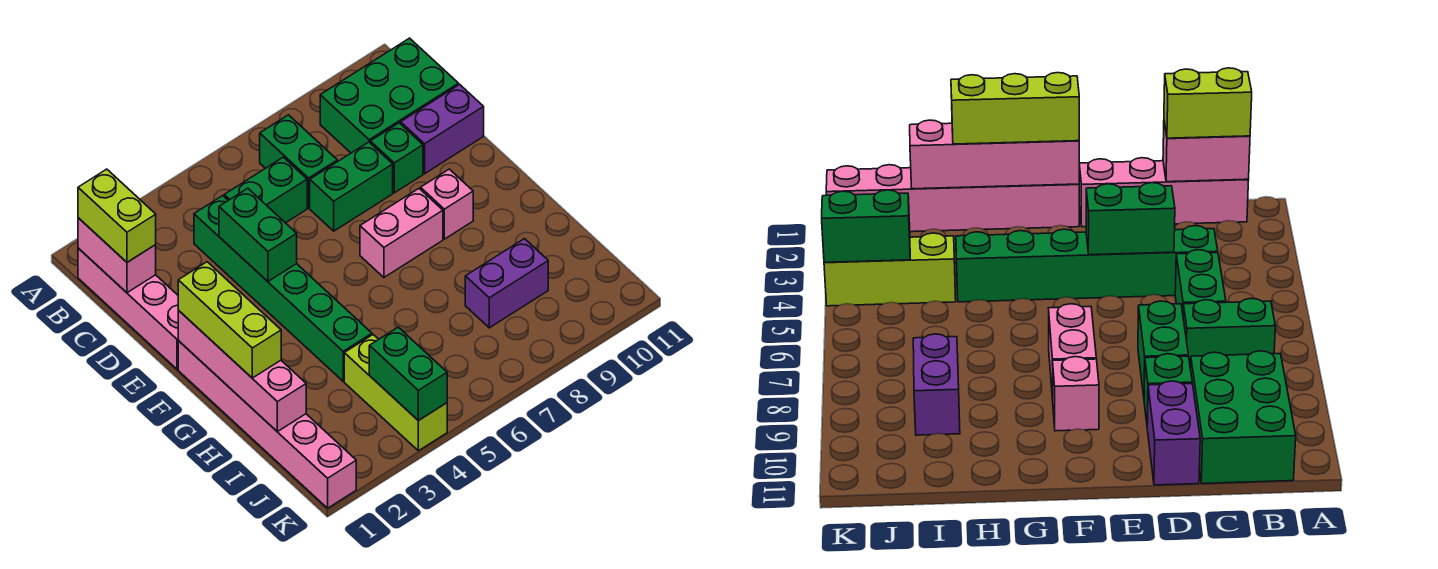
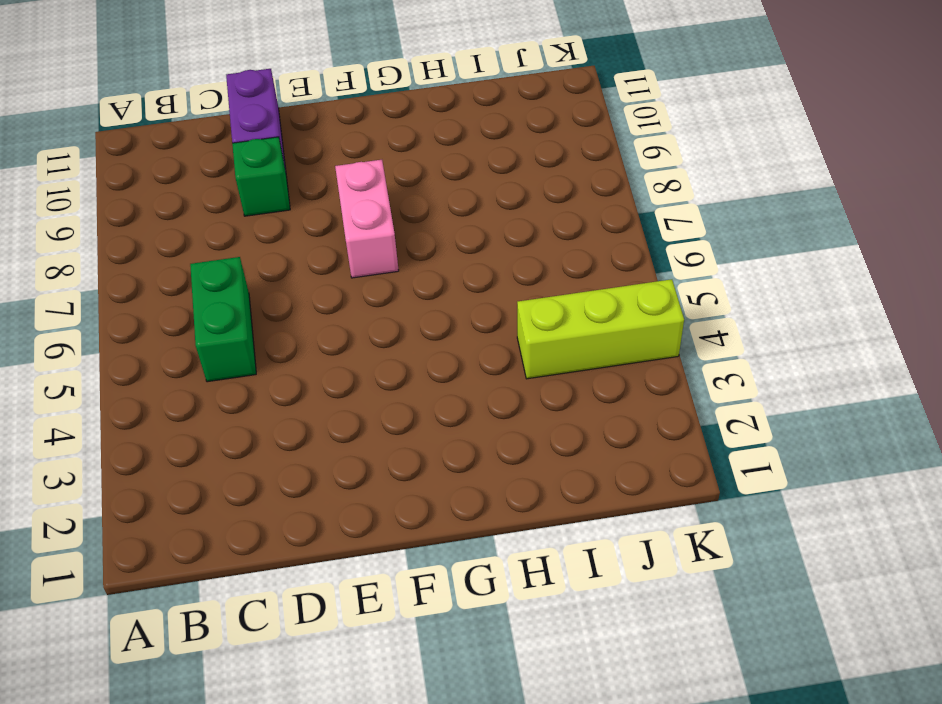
none -> pink brick B1:E1 level 1
none -> green brick B7:C7 level 1
none -> green brick B9:C11 level 1

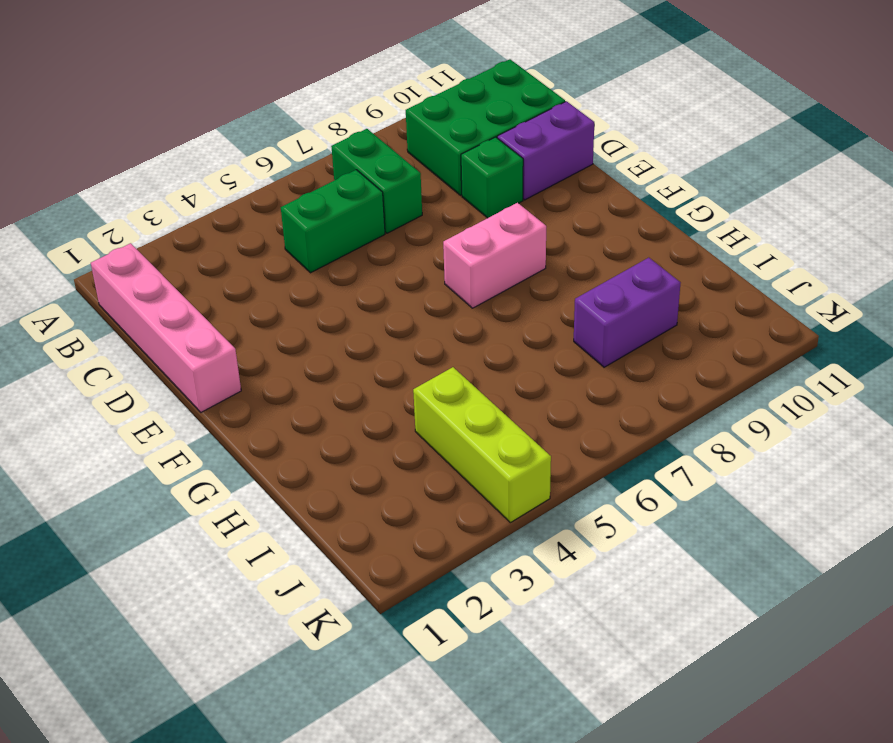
none -> green brick C4:H4 level 1
none -> green brick D7:D8 level 1
none -> pink brick F1:K1 level 1

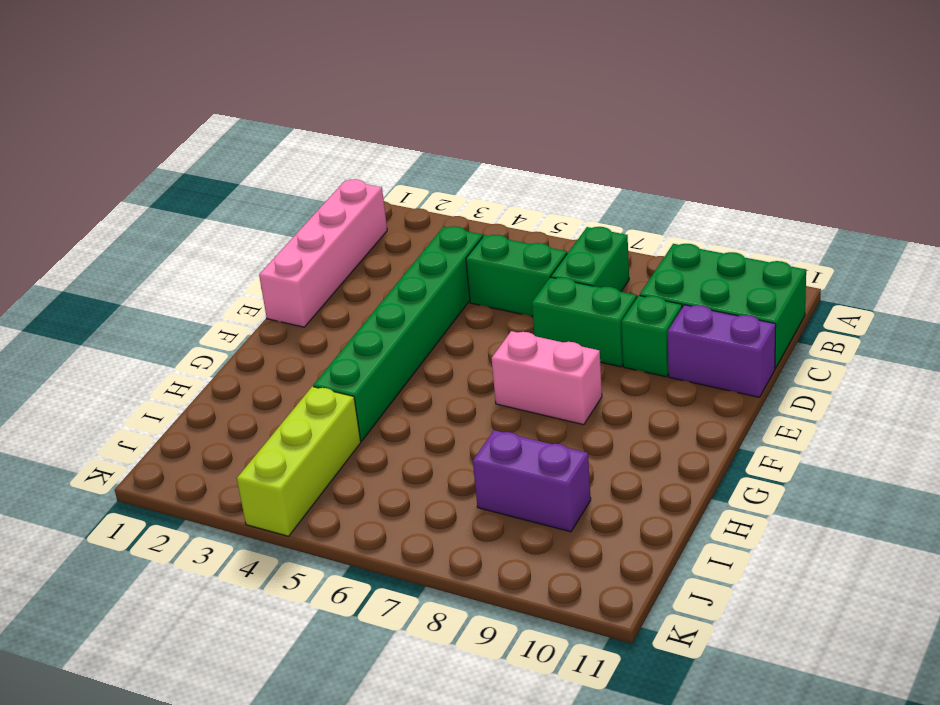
none -> pink brick F1:K1 level 1
none -> pink brick F9 level 1
none -> pink brick B1:C1 level 2

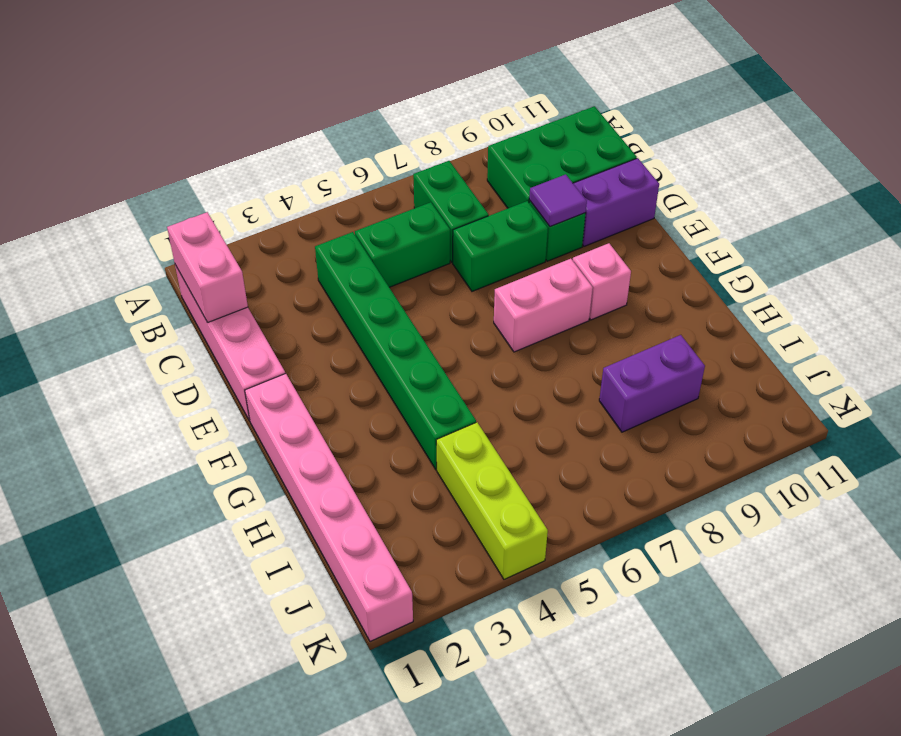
purple tile D9 level 2 -> none
none -> green brick D4:E4 level 2
none -> pink brick F1:I1 level 2
none -> green brick J4:K4 level 2

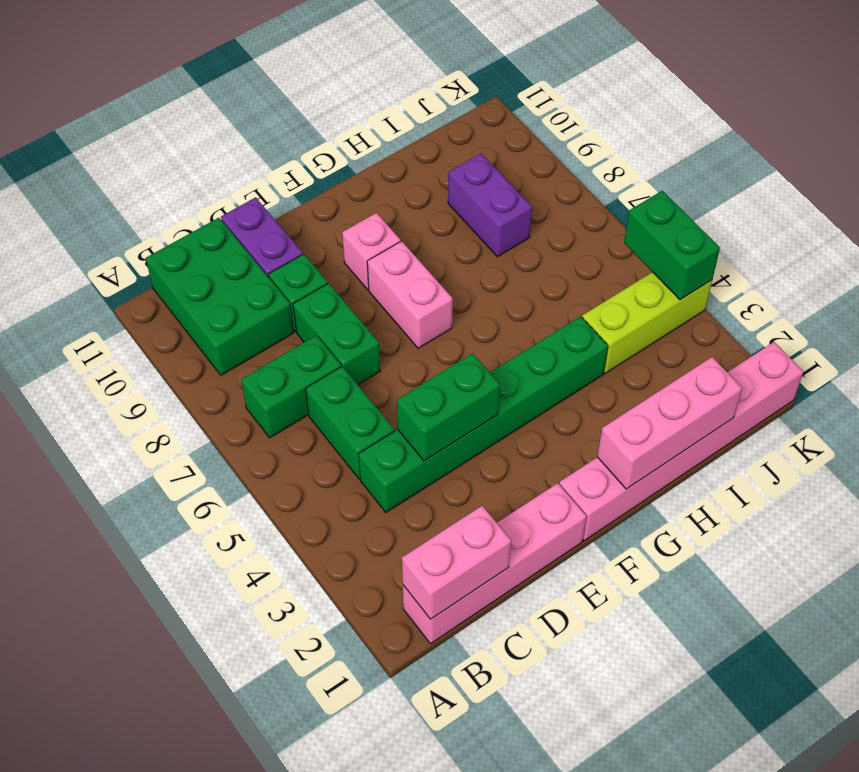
pink brick G1:I1 level 2 -> pink brick F1:I1 level 2
green brick K4:K5 level 2 -> green brick J4:K4 level 2
none -> lime brick B1:C1 level 3
none -> lime brick F1:H1 level 3

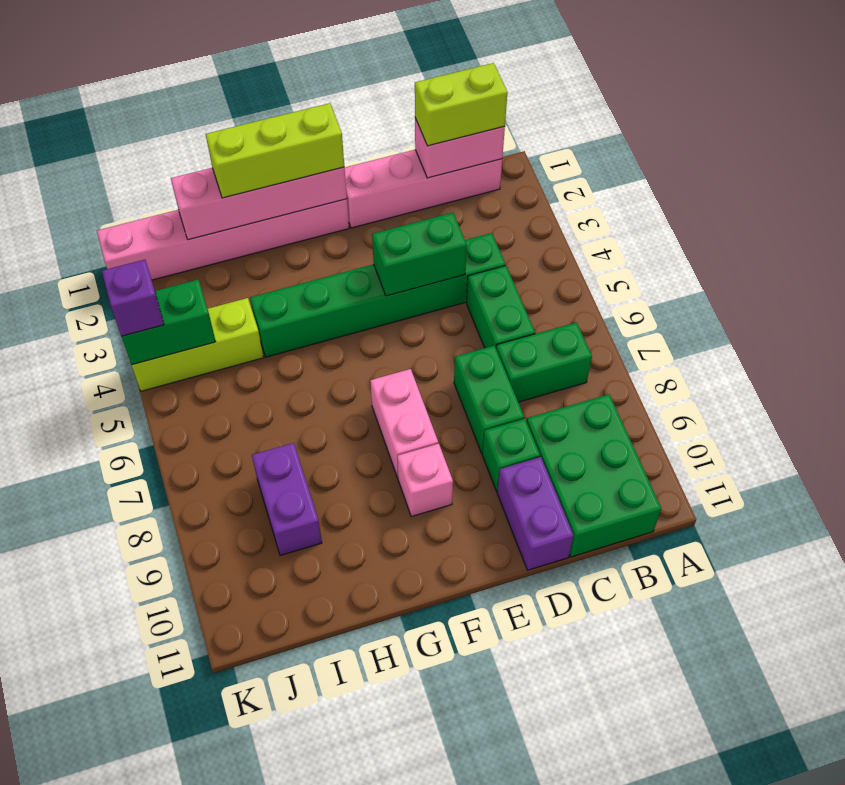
purple brick K4 level 3 -> none

